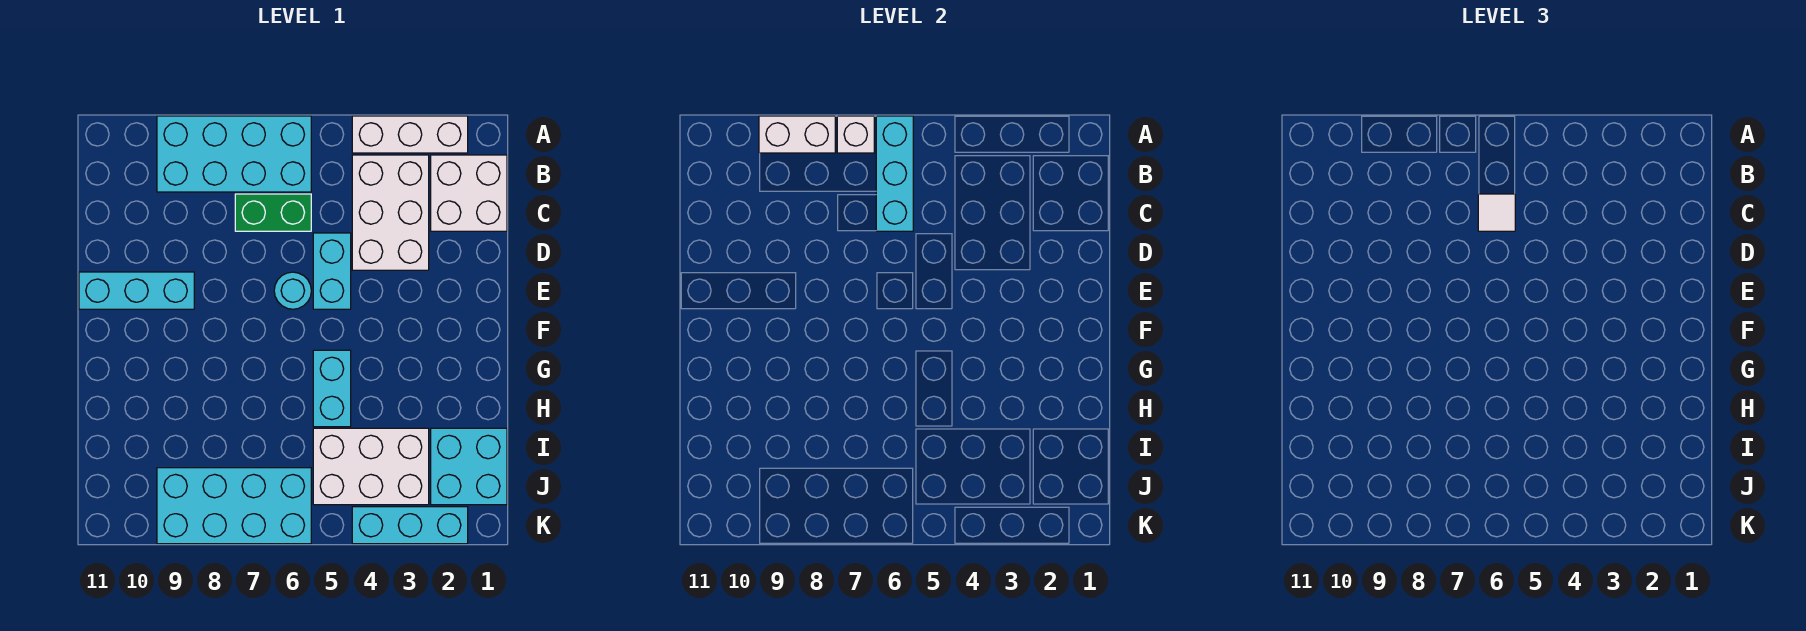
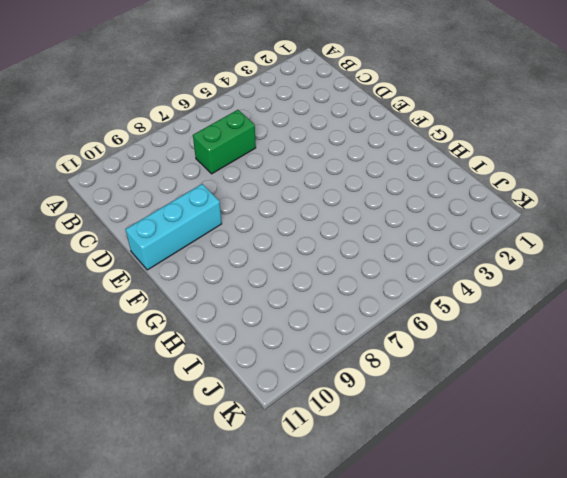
none -> white brick A2:A4 level 1
none -> cyan brick A6:B9 level 1
none -> white brick B1:C2 level 1

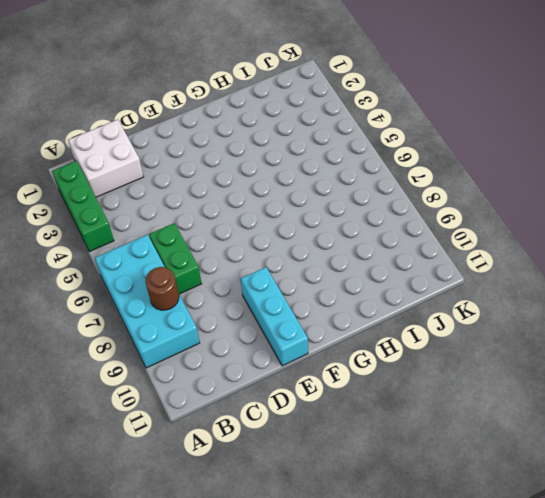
green brick A2:A4 level 1 -> white brick A2:A4 level 1
brown round brick B8 level 2 -> none
none -> white brick B3:D4 level 1
none -> cyan brick D5:E5 level 1
none -> cyan round brick E6 level 1

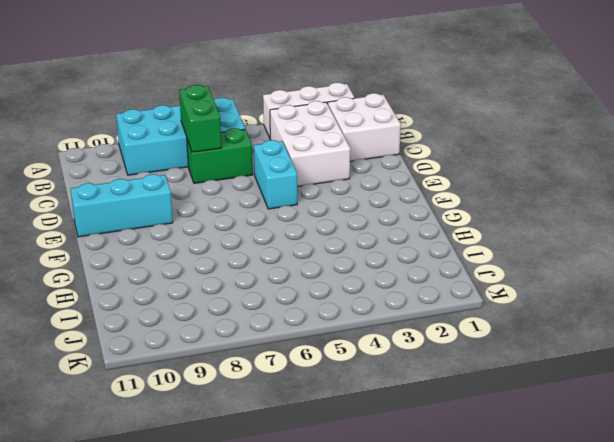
green brick B7:C7 level 2 -> none
none -> cyan round brick E6 level 1
none -> cyan brick G5:H5 level 1
none -> cyan brick I1:J2 level 1

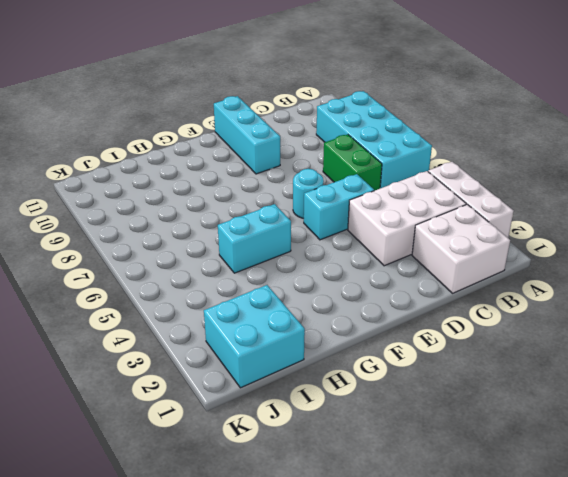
none -> white brick I3:J5 level 1
none -> cyan brick J6:K9 level 1
none -> cyan brick K2:K4 level 1

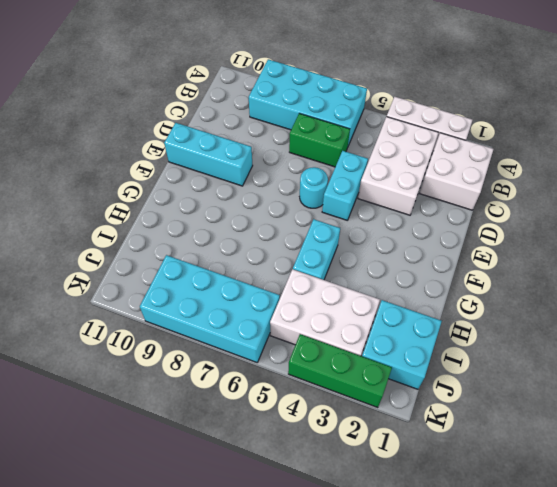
green brick K2:K4 level 1 -> cyan brick K2:K4 level 1
none -> cyan brick A6:C6 level 2
none -> white brick A7 level 2
none -> white brick A8:A9 level 2

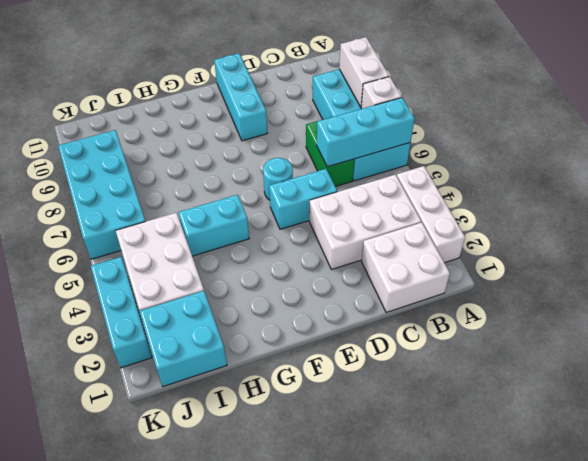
none -> white tile C6 level 3

